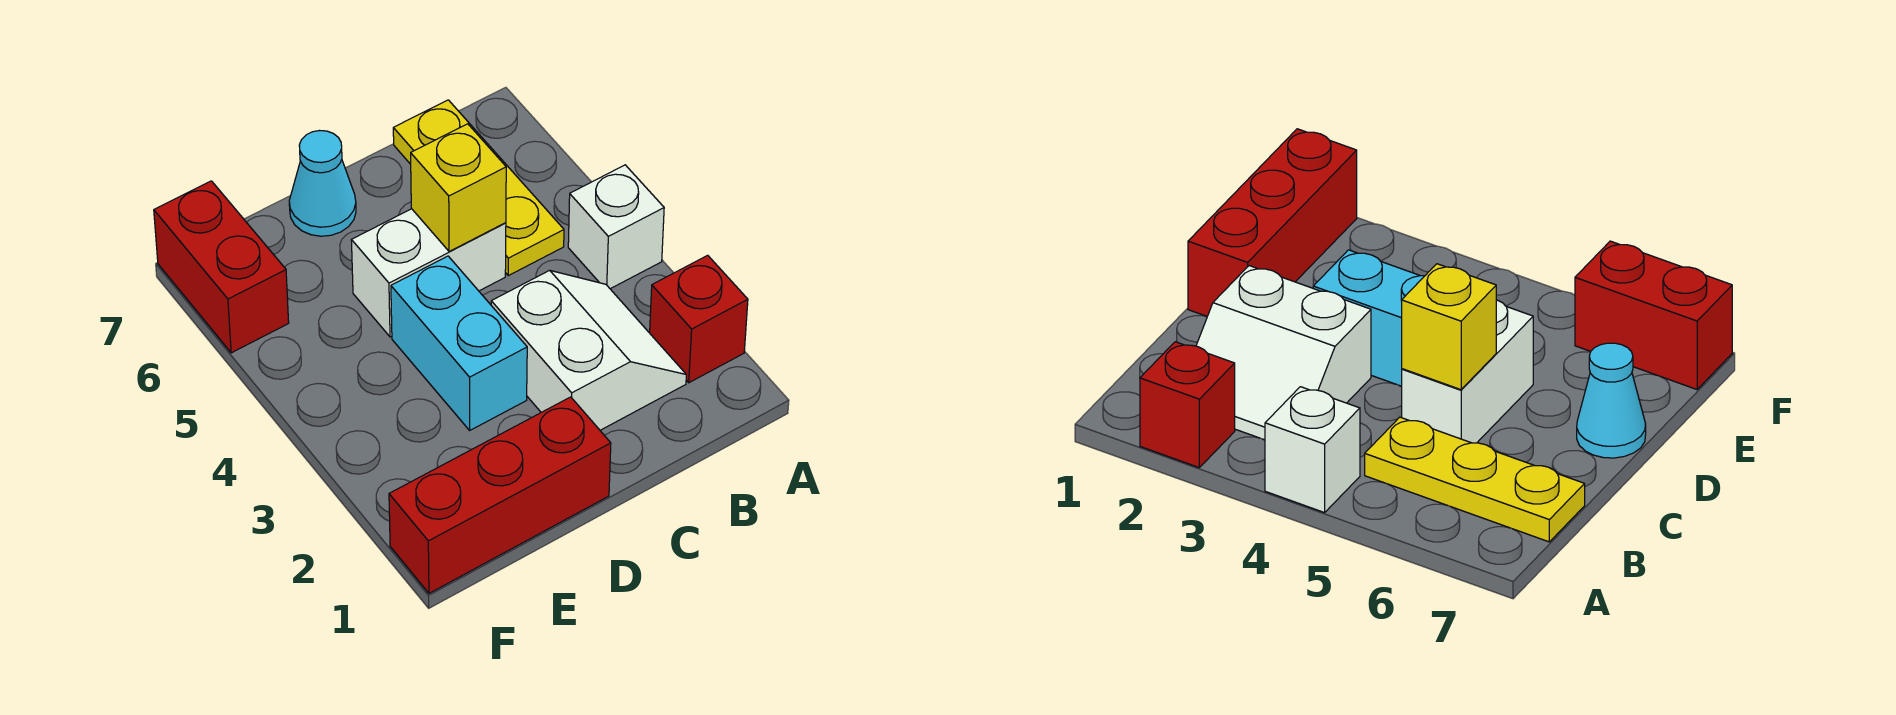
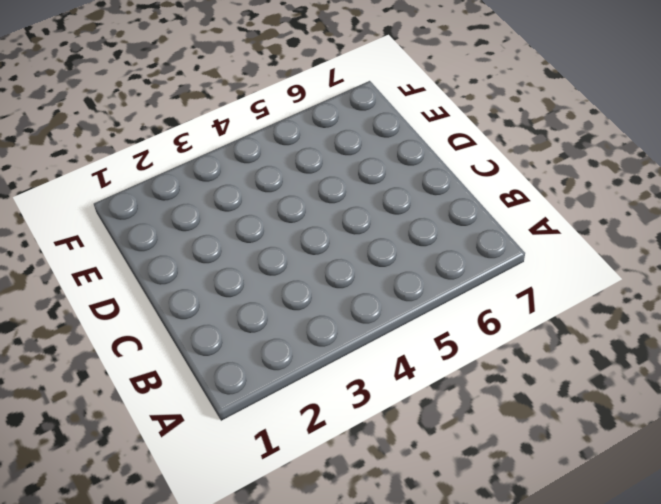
none -> red brick A2 level 1
none -> white brick A4 level 1

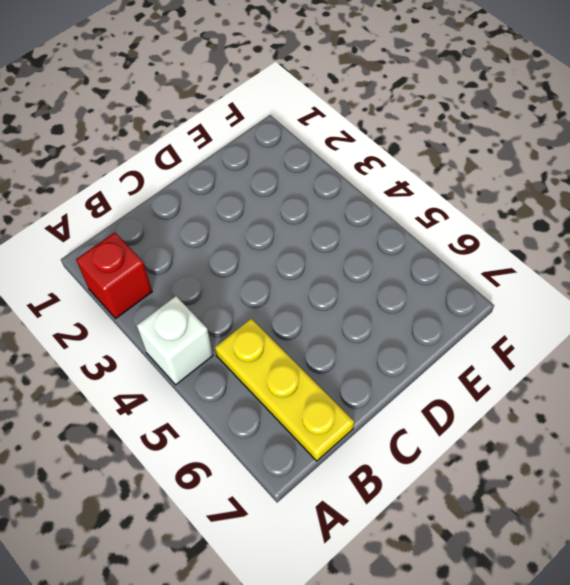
none -> white slope B2:C3 level 1 top C
none -> white brick C5:D5 level 1

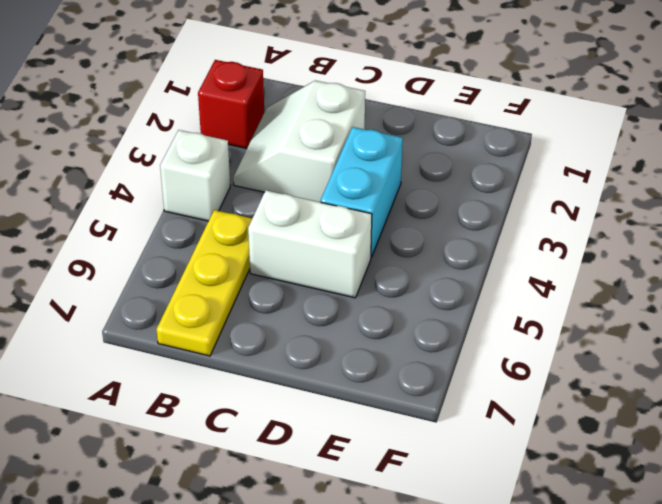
none -> red brick D1:F1 level 1
none -> cyan cone D7 level 1

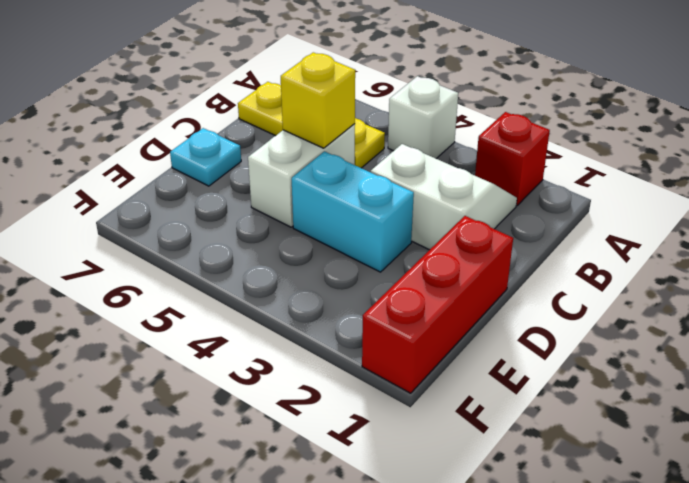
cyan plate D7 level 1 -> cyan cone D7 level 1
none -> red brick F6:F7 level 1

